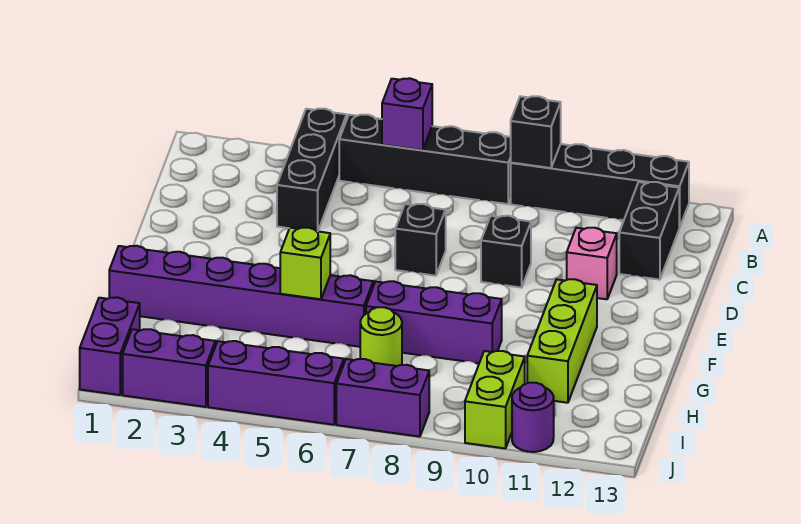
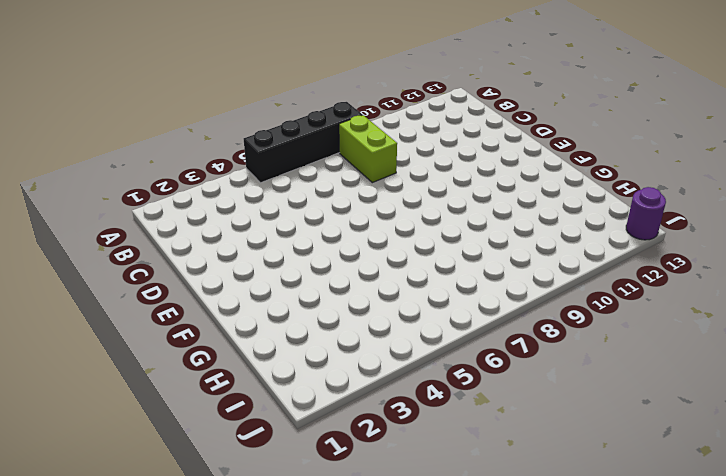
lime brick B8:C8 level 1 -> lime brick I10:J10 level 1
purple round brick J13 level 1 -> purple round brick J11 level 1
none -> black brick A4:C4 level 1
none -> black brick A9:A12 level 1
none -> black brick B12:C12 level 1

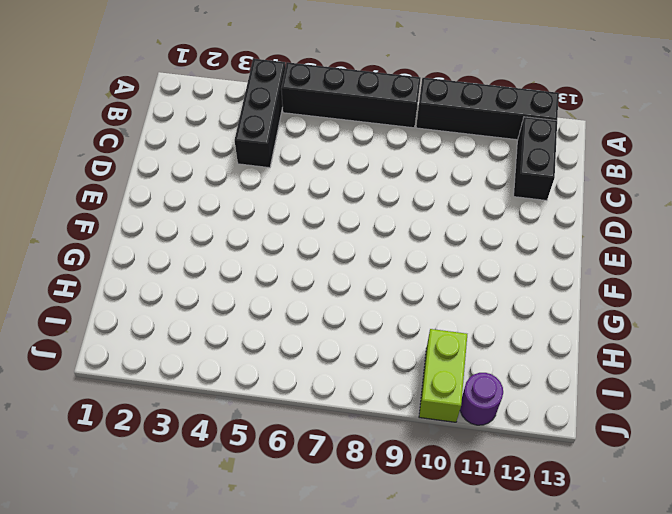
none -> black brick D7 level 1
none -> black brick D9 level 1
none -> pink brick D11 level 1

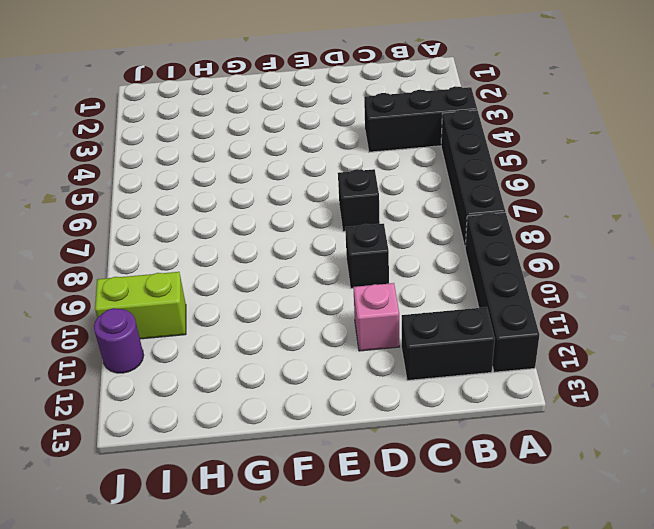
none -> lime brick F11:H11 level 1
none -> purple brick G1:G6 level 1
none -> purple brick G7:G9 level 1

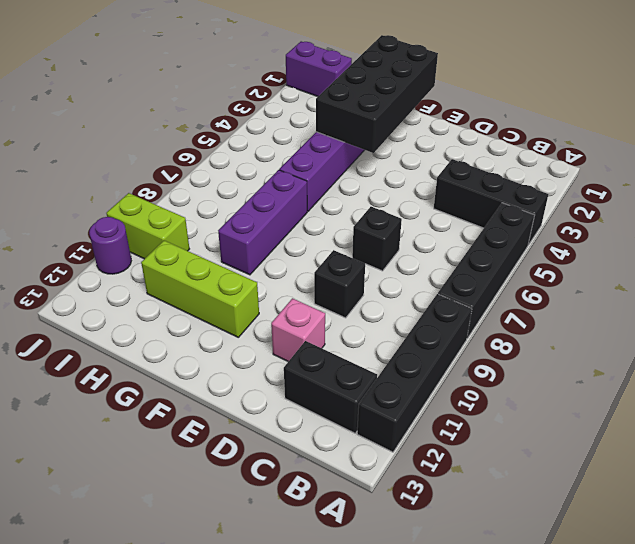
black brick F1:G4 level 2 -> none
none -> lime round brick H7 level 1
none -> purple brick J2:J3 level 1
none -> purple brick J4:J6 level 1

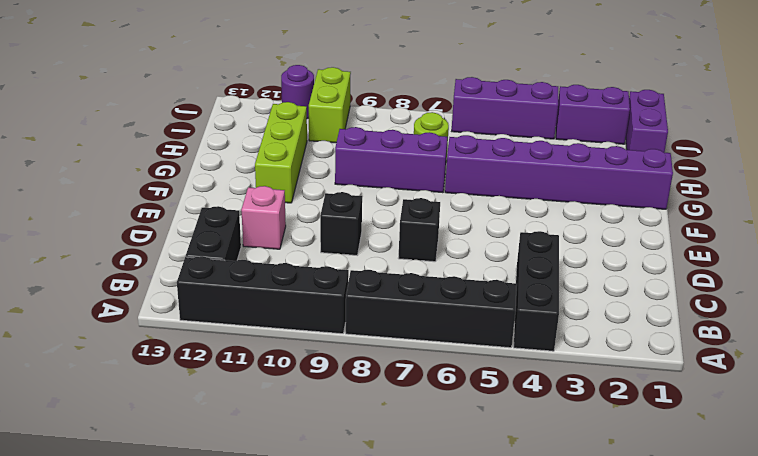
none -> purple brick J7:J8 level 1
none -> purple brick A6 level 2
none -> black brick A9 level 2

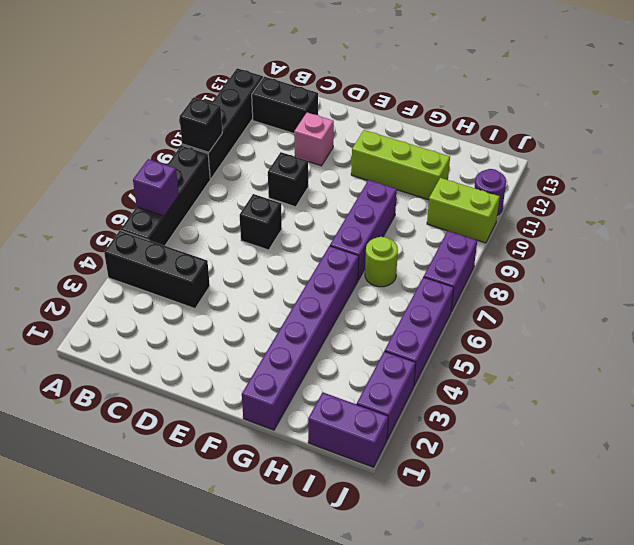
none -> lime brick G5 level 2

